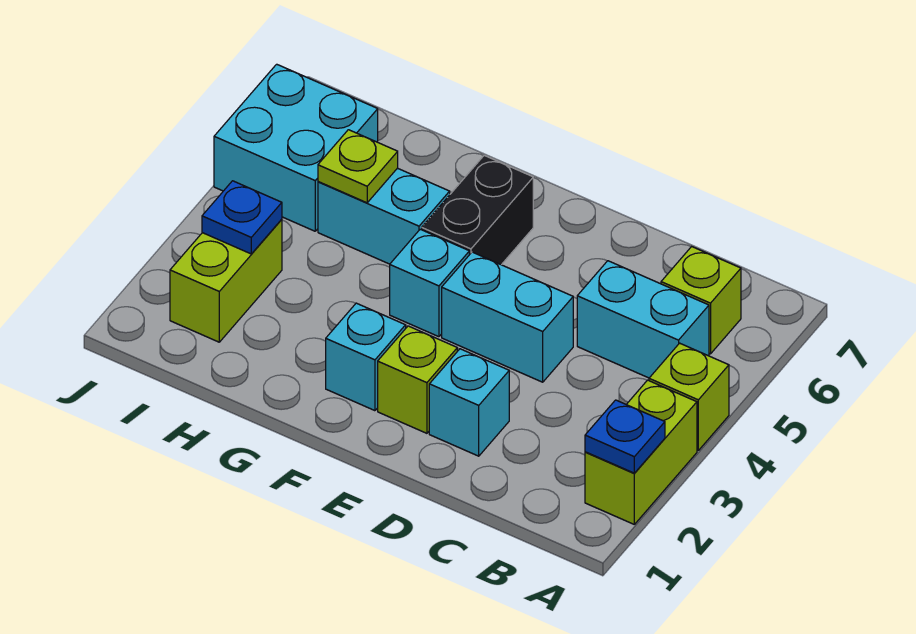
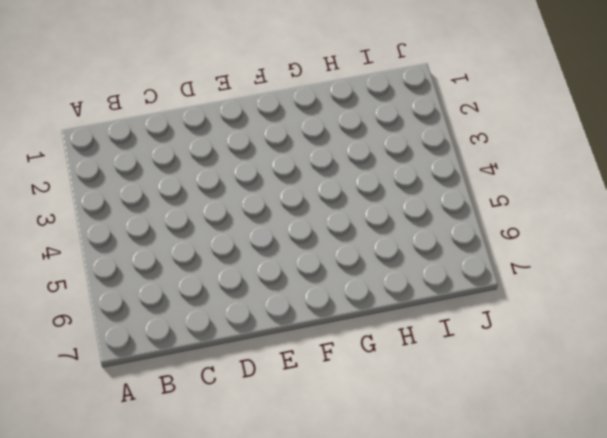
none -> lime brick A2:A3 level 1
none -> lime brick A4 level 1
none -> cyan brick B5:C5 level 1

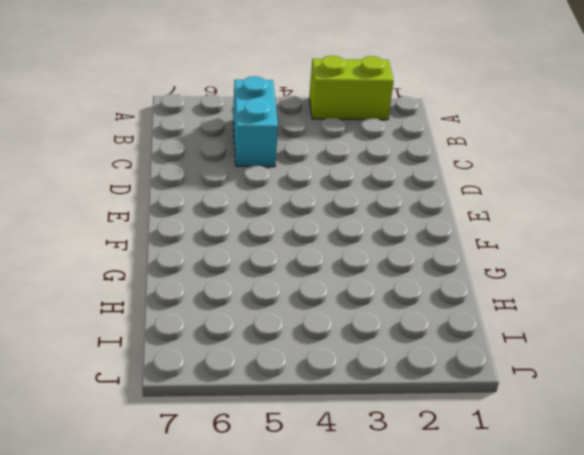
none -> lime brick A4 level 1
none -> lime brick B6 level 1
none -> cyan brick D2 level 1

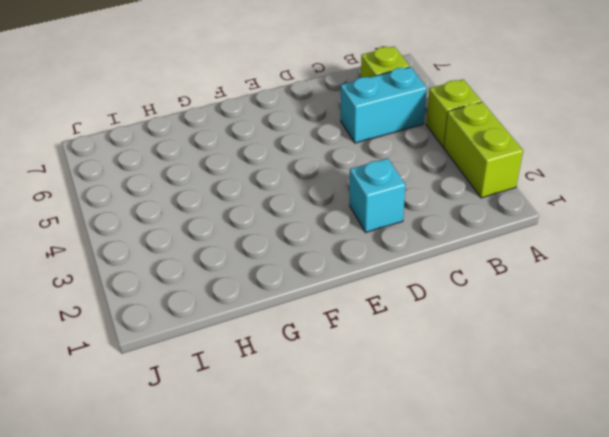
none -> cyan brick D4:E4 level 1
none -> lime brick E2 level 1
none -> cyan brick F2 level 1

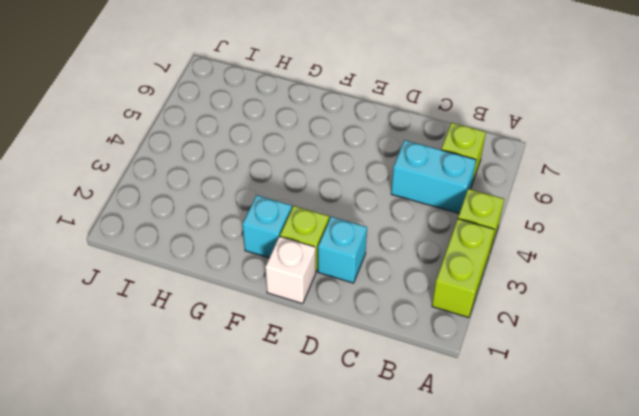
white brick E1 level 1 -> none
none -> cyan brick D4:E4 level 1
none -> cyan brick F4 level 1
none -> black brick F5:F6 level 1

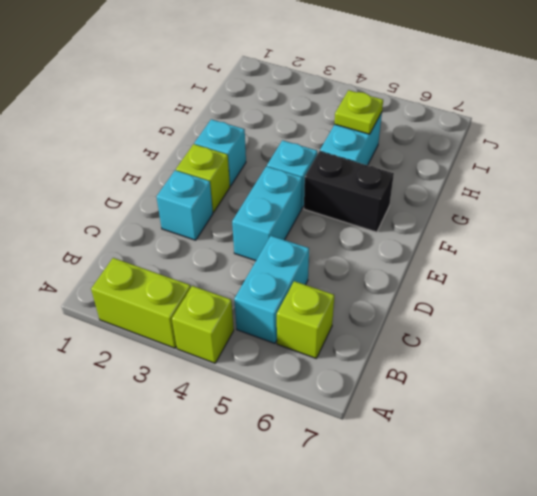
none -> lime brick I2:I3 level 1
none -> cyan brick I5:J6 level 1
none -> blue plate A2 level 2

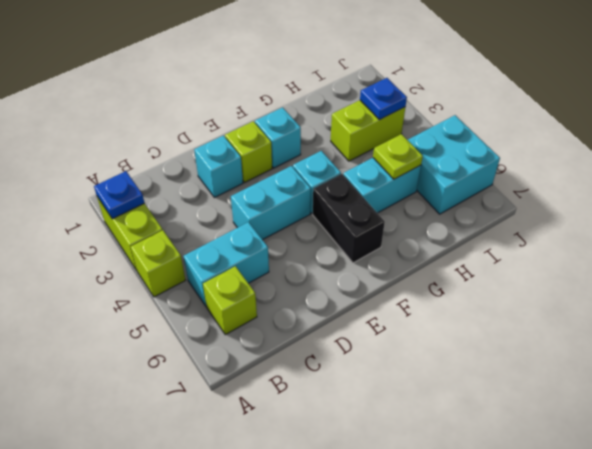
lime brick H3:I3 level 1 -> lime brick I2:I3 level 1

